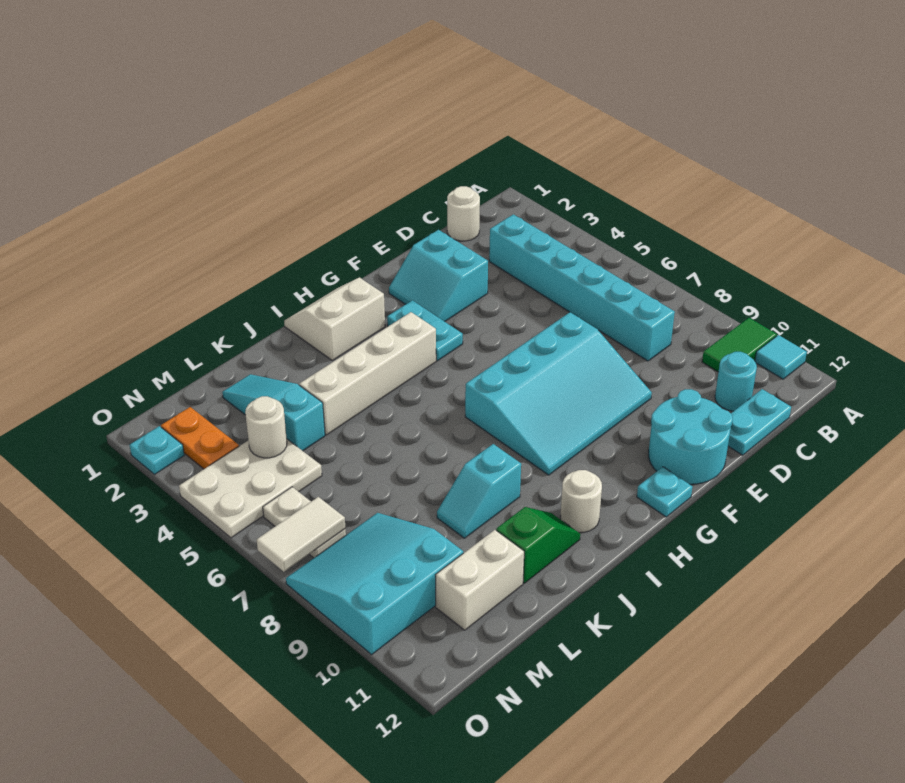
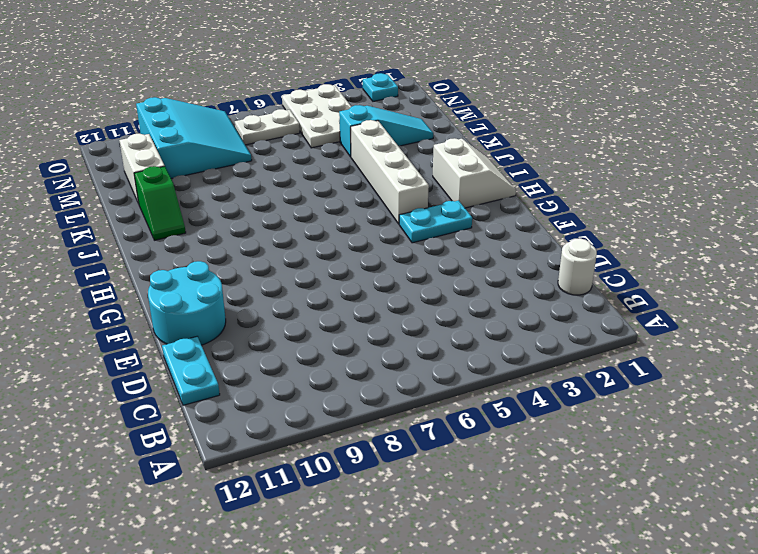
none -> green tile A10:B10 level 1
none -> cyan tile A11 level 1
none -> cyan brick C3:C8 level 1

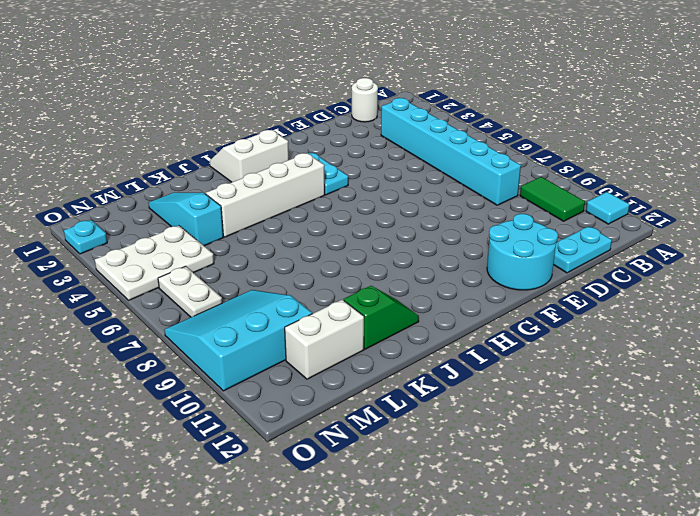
green tile B9:B10 level 1 -> green tile A10:B10 level 1
none -> cyan round brick C11 level 1
none -> cyan slope E2:F3 level 1 top E
none -> cyan slope E7:H9 level 1 top 7

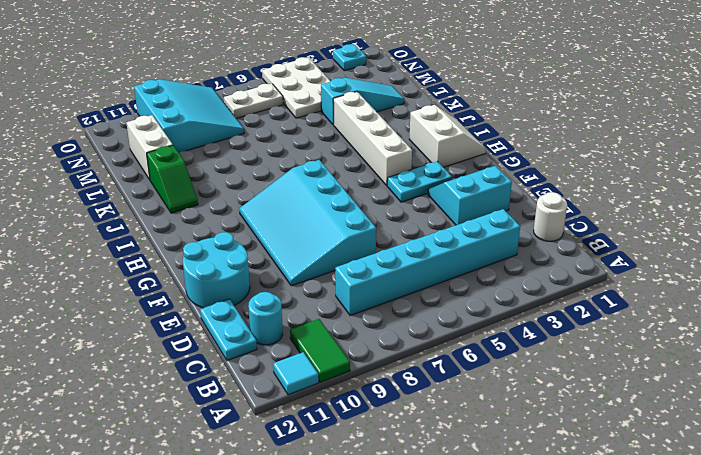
none -> cyan plate G12 level 1
none -> white round brick I11 level 1
none -> cyan slope J9:K9 level 1 top J

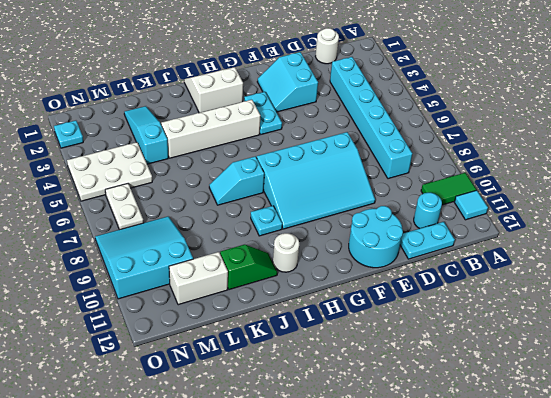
cyan slope I7:J7 level 1 top I -> cyan slope J9:K9 level 1 top J
cyan plate I9 level 1 -> cyan plate G12 level 1
none -> orange plate N2:N3 level 1
none -> white round brick M4 level 2
none -> white tile N7:O7 level 2

